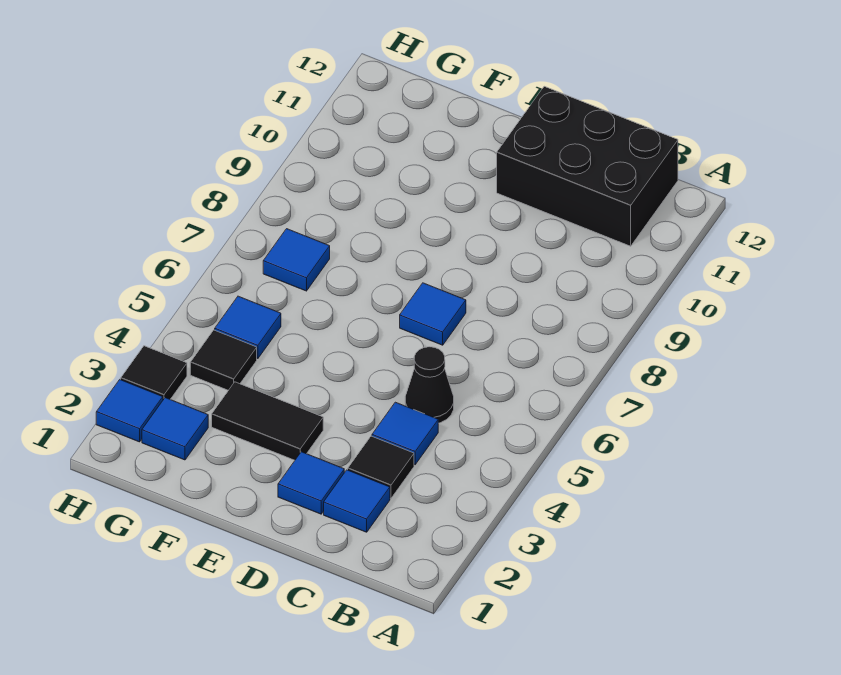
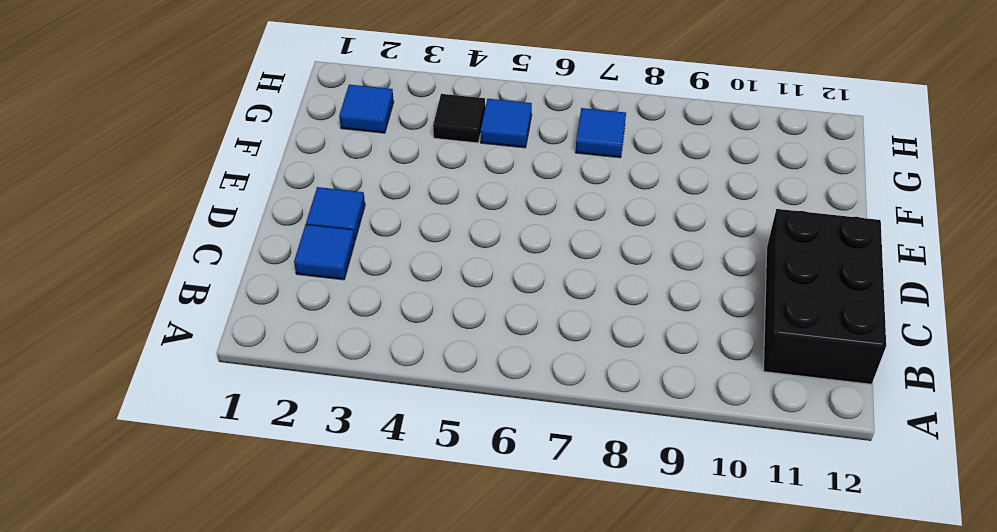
none -> black tile C3 level 1
none -> blue tile C4 level 1
none -> black cone C5 level 1

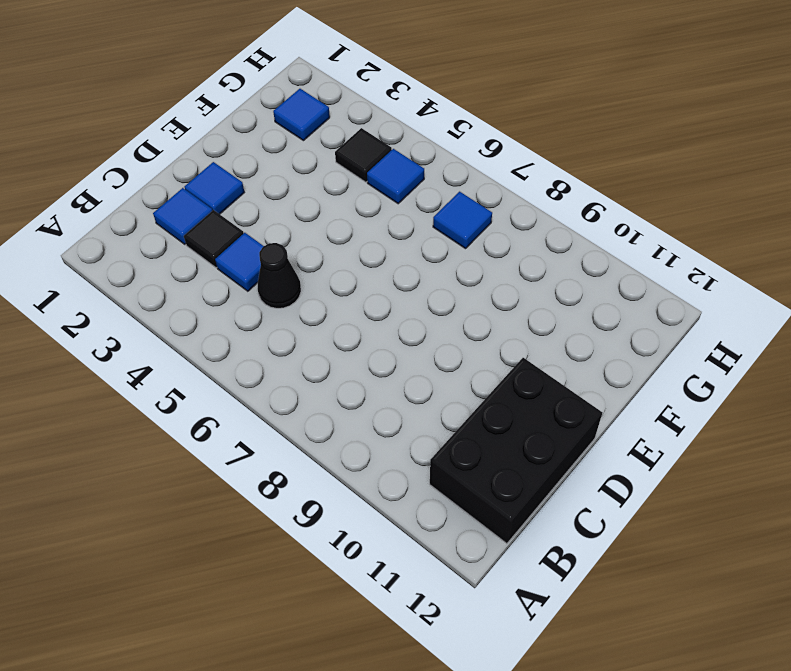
none -> blue tile D7 level 1
none -> black tile E3:F3 level 1
none -> blue tile H2 level 1

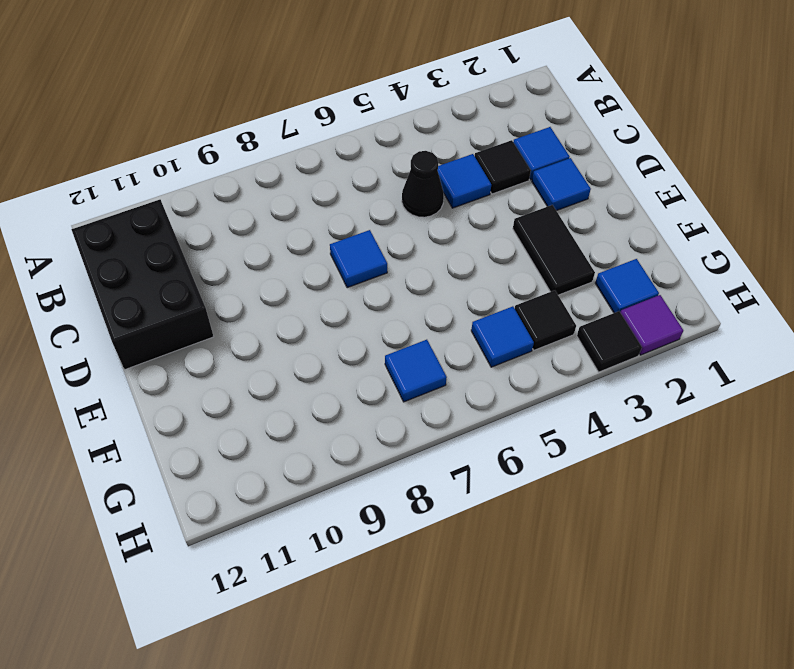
purple tile H2 level 1 -> blue tile H2 level 1

